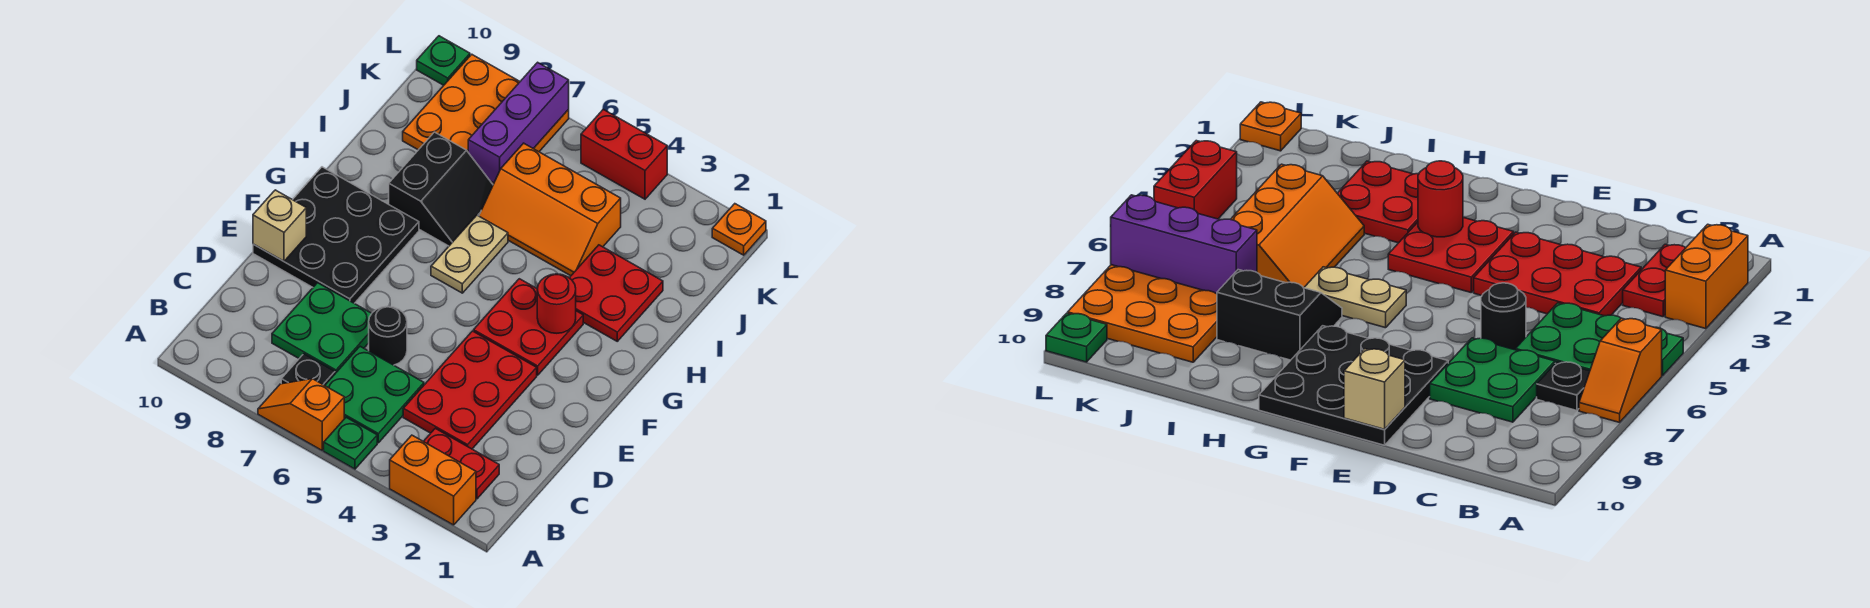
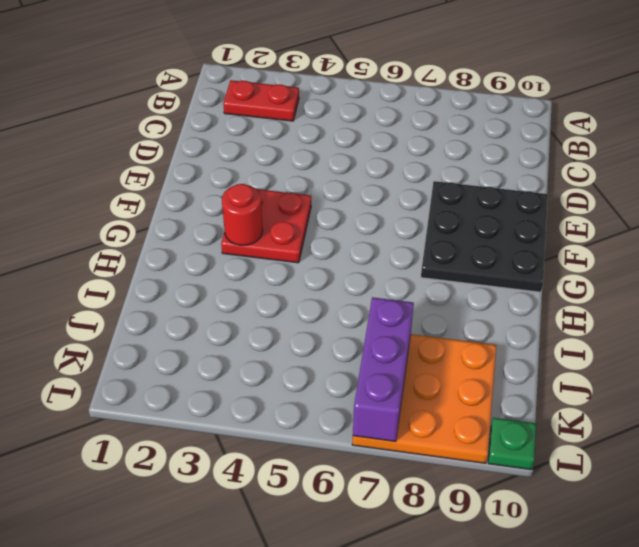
none -> orange brick A2:A3 level 1
none -> green plate A5 level 1
none -> orange slope A6:A7 level 1 top 6

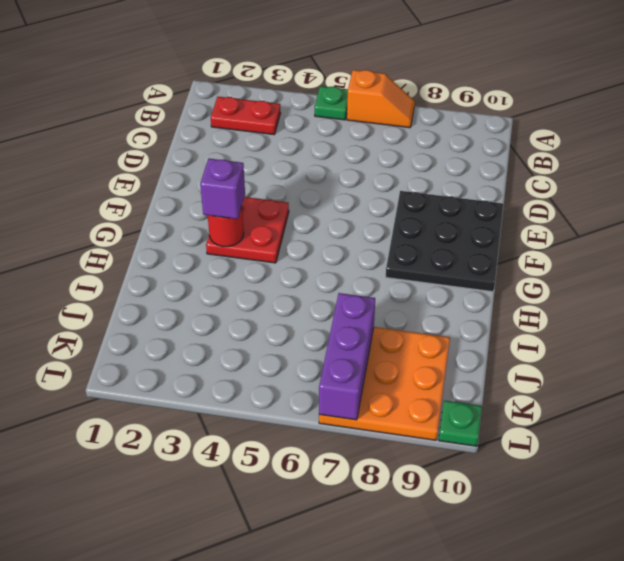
purple brick G3 level 3 -> none
none -> orange brick A2:A3 level 1
none -> green plate B5:C6 level 1
none -> black plate B7 level 1

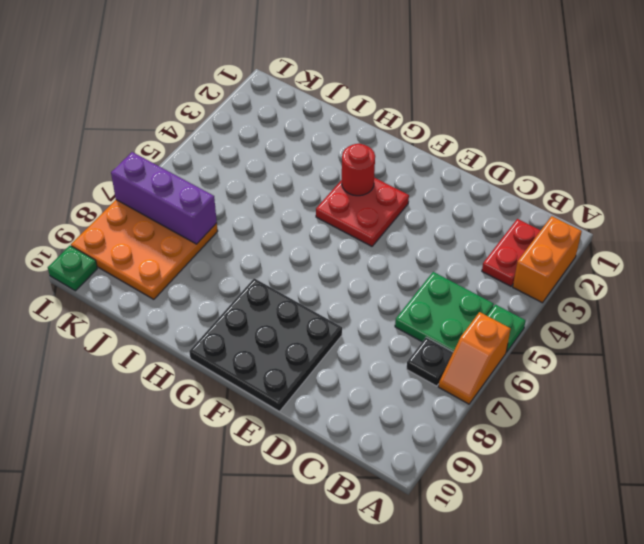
none -> red plate C3:E4 level 1
none -> green plate C7:D8 level 1
none -> black round brick D6 level 1

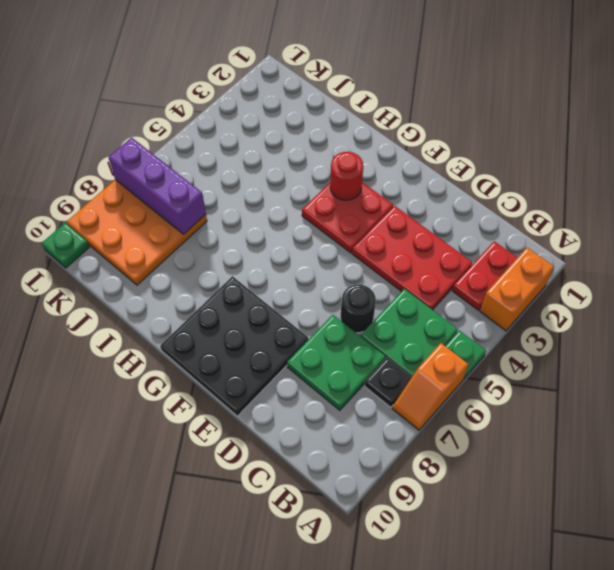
none -> tan plate G6:H6 level 1
none -> red plate H2:I3 level 1
none -> black slope H7:I8 level 1 top 8

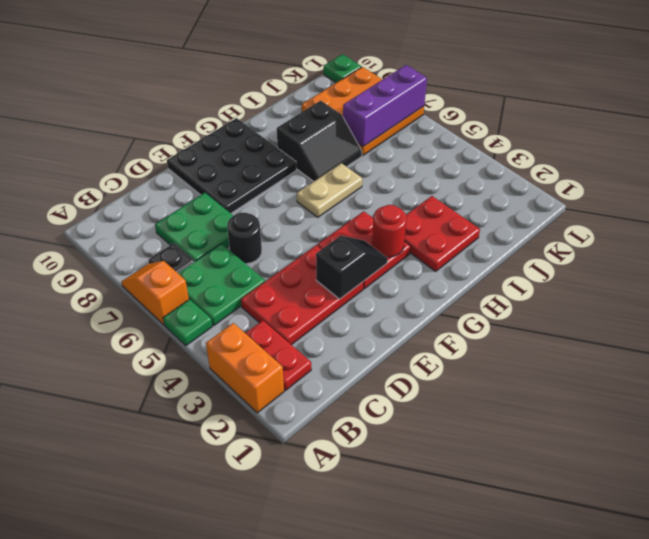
black slope E3:F3 level 2 top E -> none
none -> orange slope I4:J6 level 1 top J
none -> orange plate L1 level 1
none -> red brick L4:L5 level 1

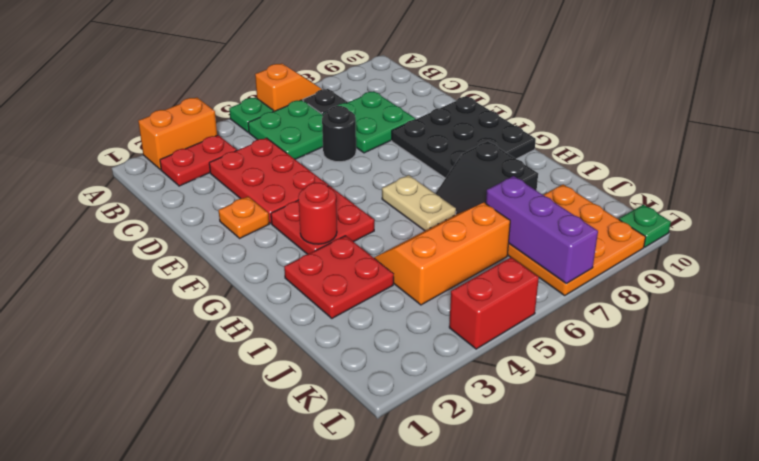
orange plate E2 level 1 -> orange plate L1 level 1
none -> tan brick E10 level 2

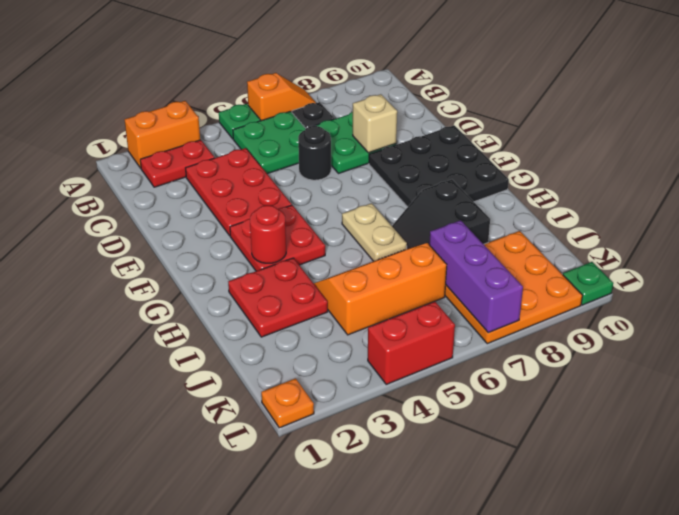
tan brick D8 level 2 -> tan brick E10 level 2

